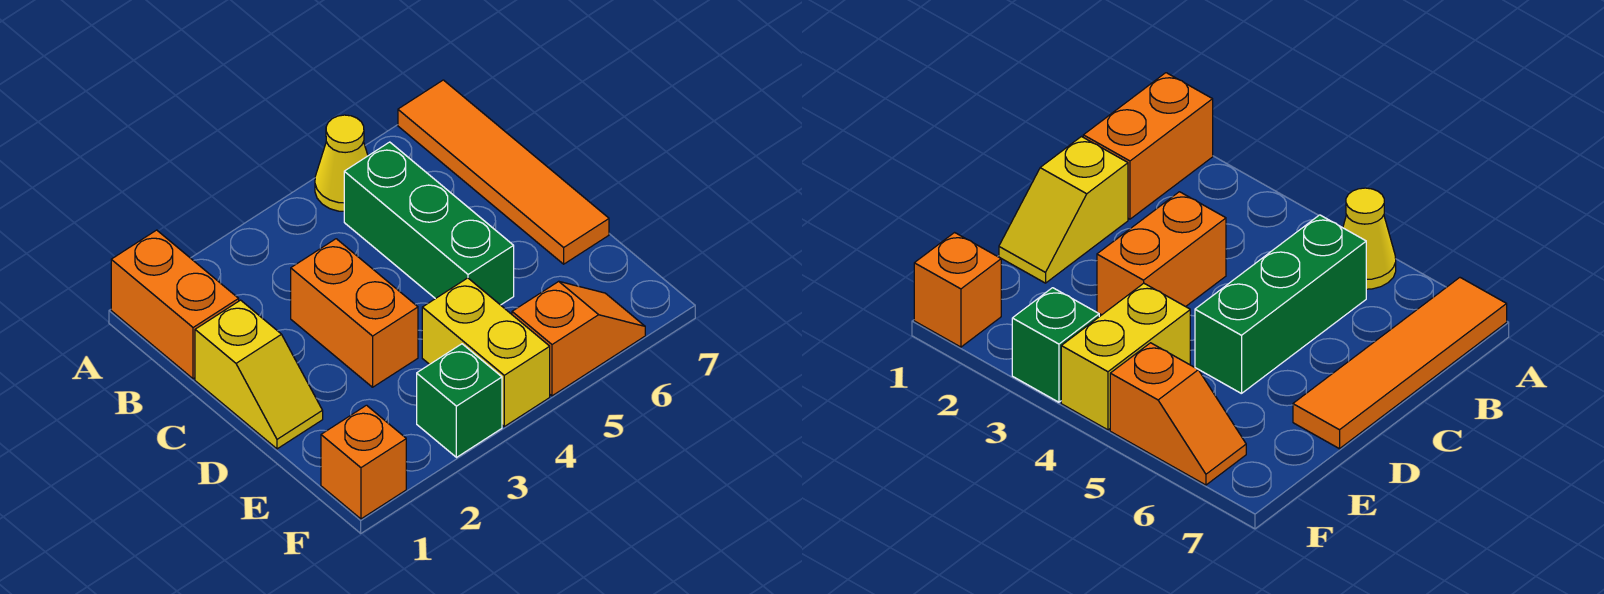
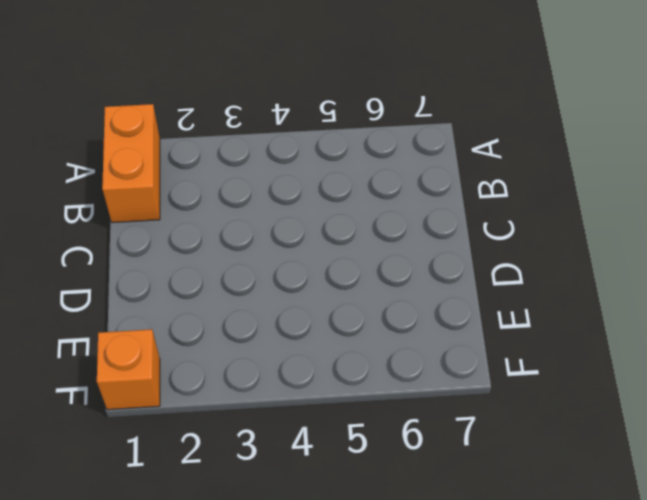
none -> yellow cone A5 level 1
none -> orange tile A7:D7 level 1

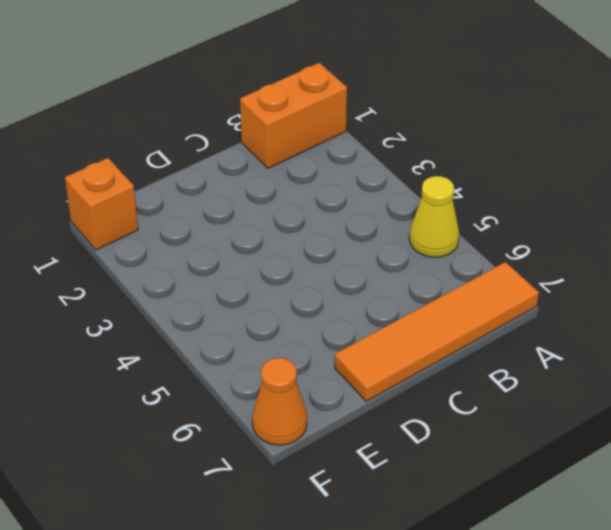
orange cone F7 level 1 -> none
none -> green brick B5:D5 level 1
none -> yellow slope C1:D1 level 1 top C

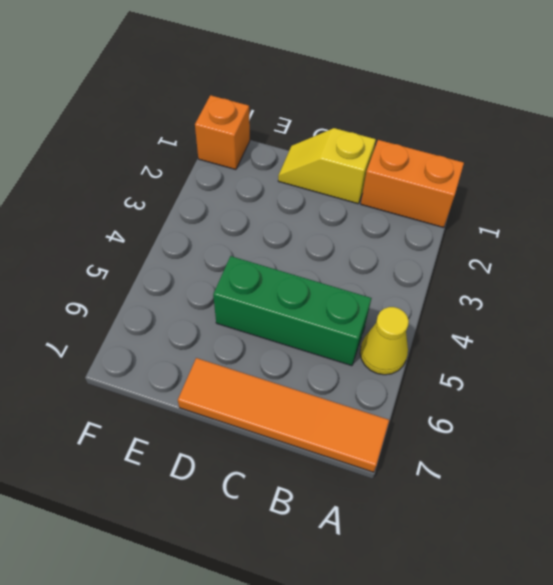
none -> orange brick C3:D3 level 1
none -> yellow brick E4:F4 level 1

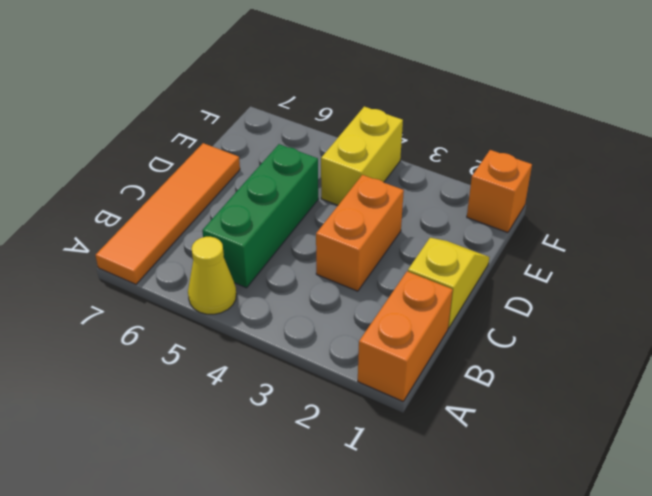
none -> green brick F3 level 1
none -> orange slope F5:F6 level 1 top 5

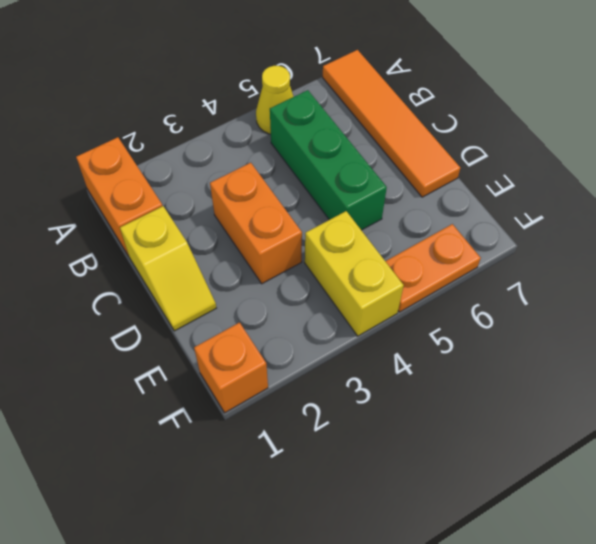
orange plate F5:F6 level 1 -> orange slope F5:F6 level 1 top 5
none -> green brick F3 level 1

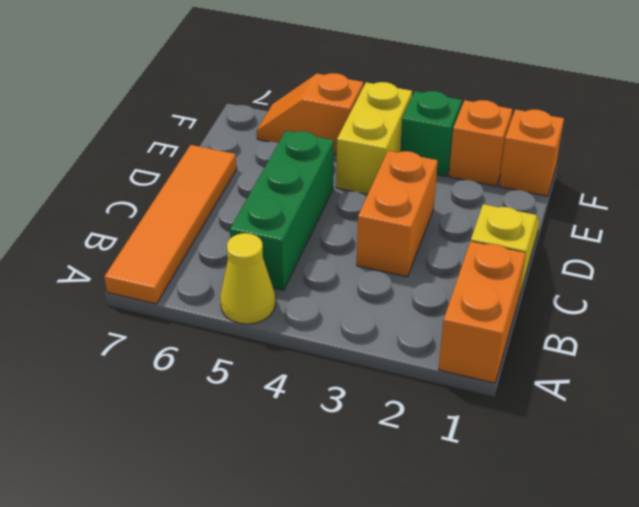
orange brick F2 level 1 -> none

